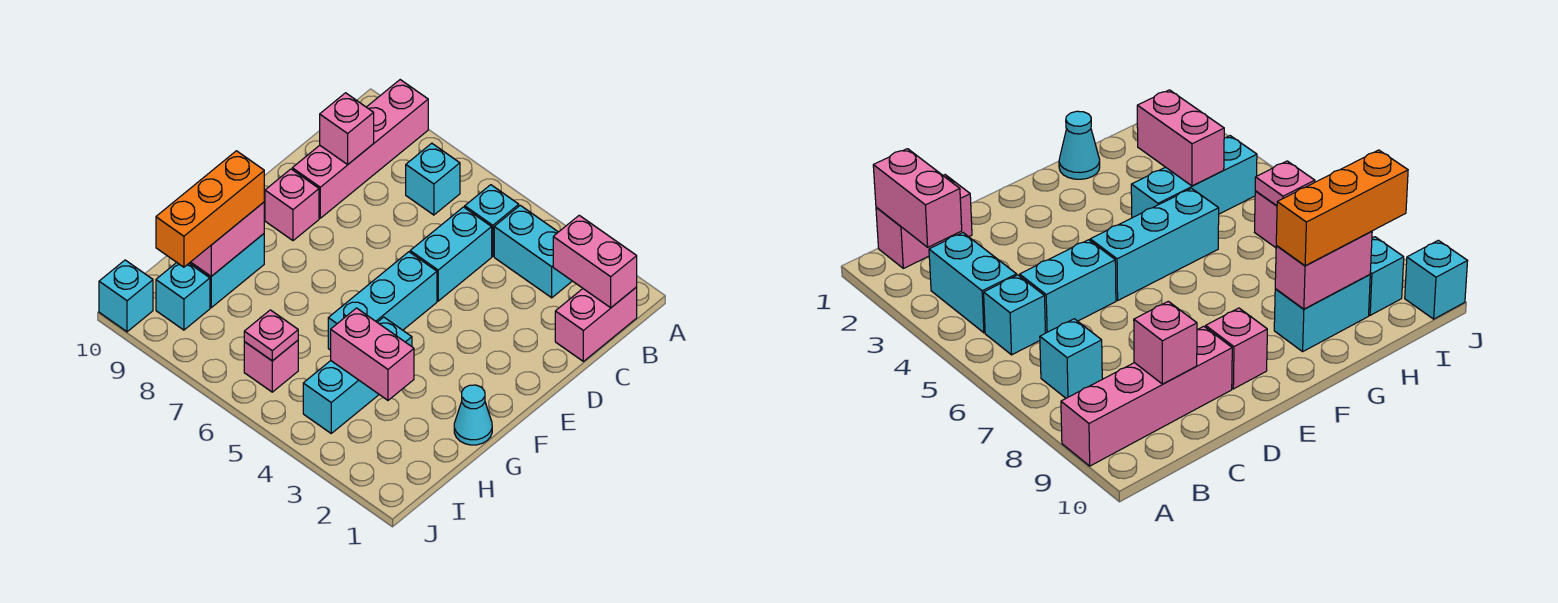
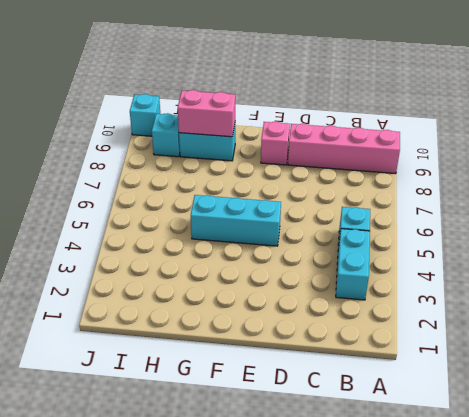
none -> pink brick B1:C1 level 1
none -> cyan brick B7 level 1
none -> cyan brick C5:D5 level 1

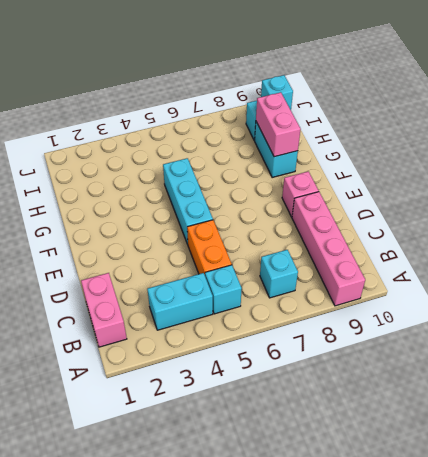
orange brick C5:D5 level 1 -> cyan brick C5:D5 level 1
none -> cyan cone G1 level 1
none -> cyan brick G4:I4 level 1
none -> pink brick I6 level 1

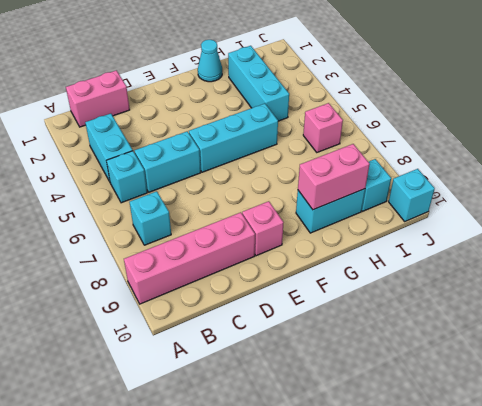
cyan brick H2:H4 level 1 -> cyan brick G4:I4 level 1
none -> pink brick B1:B2 level 2
none -> pink brick C9 level 2
none -> pink brick H3:H4 level 2

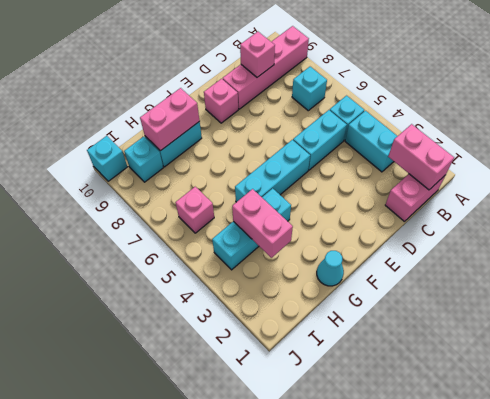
none -> pink plate I6 level 2
none -> orange brick G9:I9 level 3

